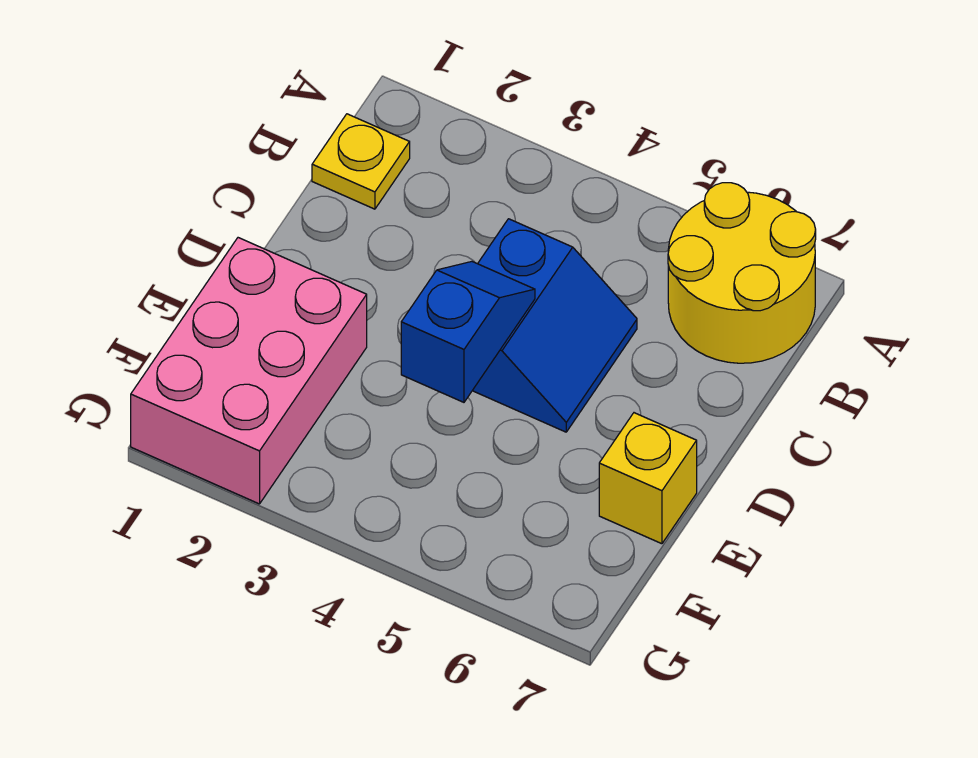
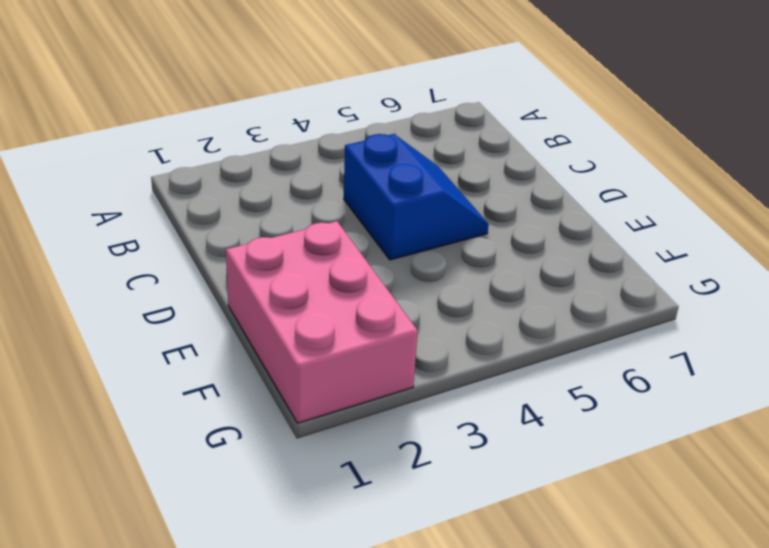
none -> yellow round brick A6:B7 level 1
none -> yellow plate B1 level 1

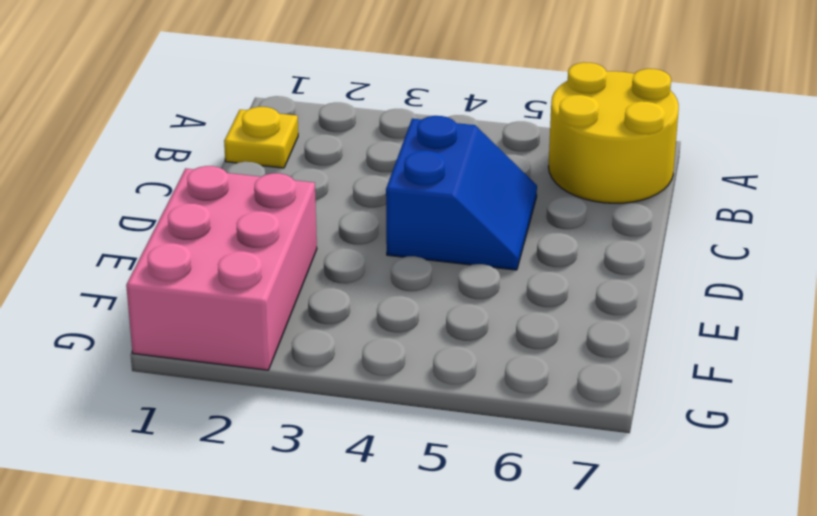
none -> yellow brick E7 level 1
none -> blue slope D4:E4 level 2 top E

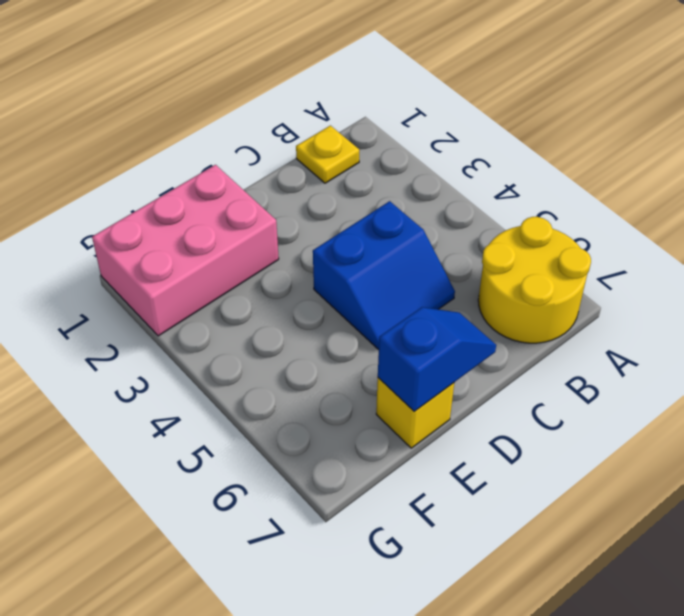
blue slope D7:E7 level 2 top E -> blue slope D4:E4 level 2 top E

